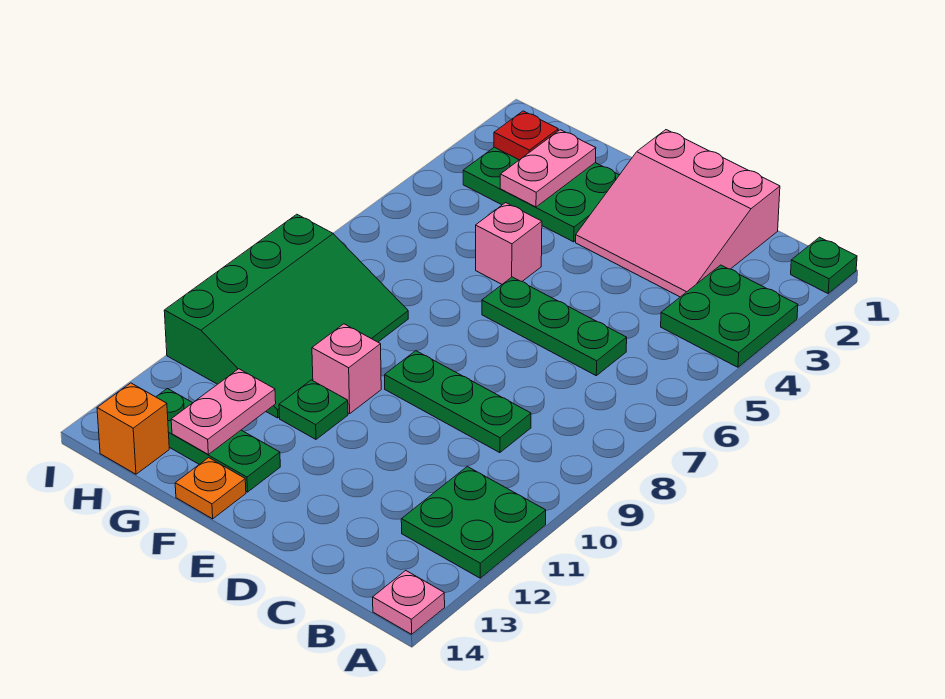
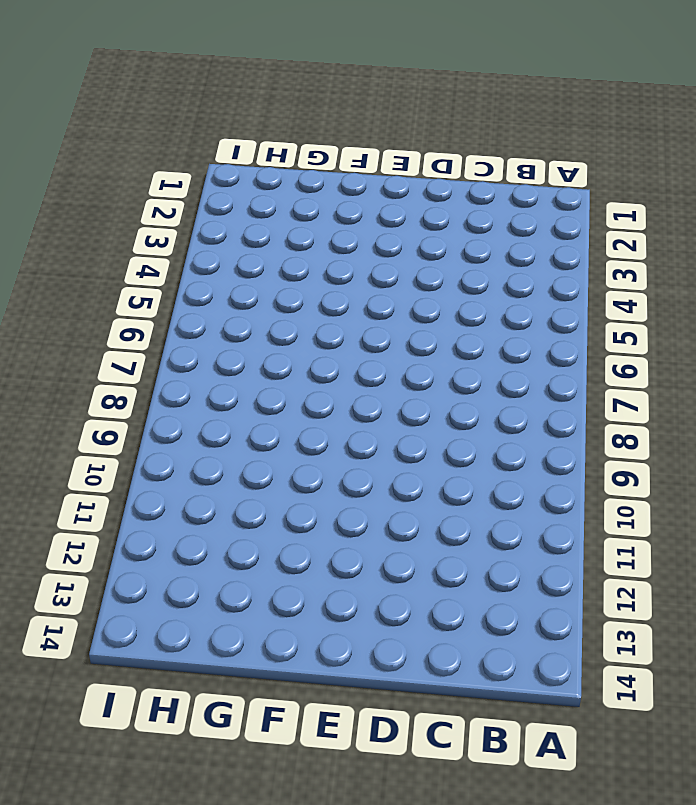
none -> green plate A1 level 1
none -> green plate A3:B4 level 1
none -> green plate A11:B12 level 1

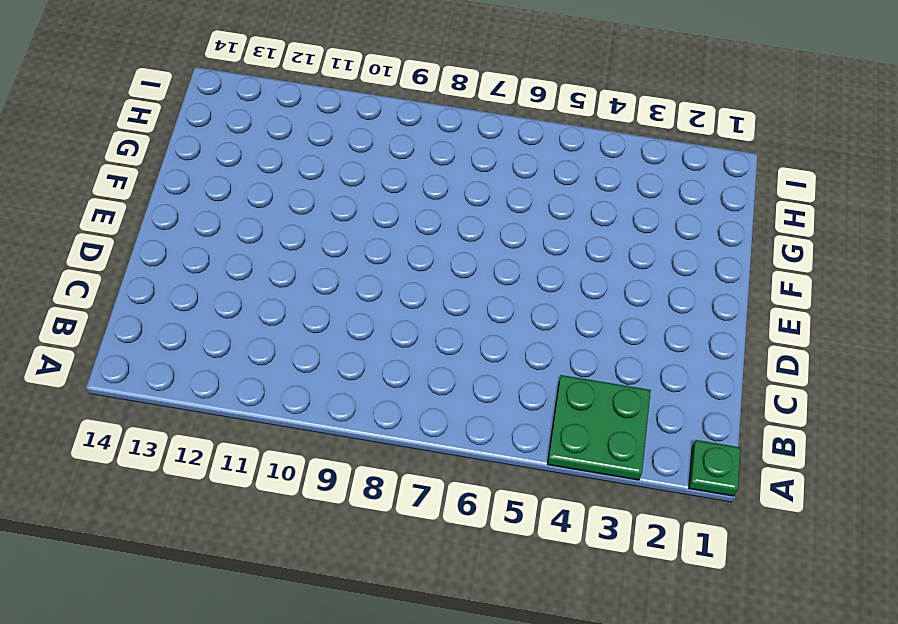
none -> green plate A11:B12 level 1
none -> pink plate A14 level 1
none -> pink slope C1:E3 level 1 top 1

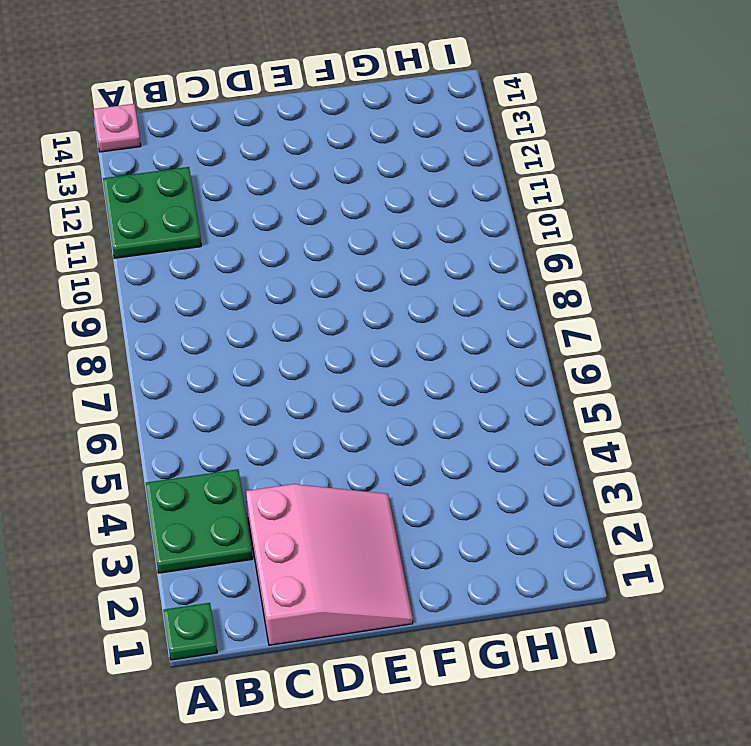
pink slope C1:E3 level 1 top C -> pink slope C1:E3 level 1 top 1
none -> green plate C6:E6 level 1
none -> green plate C9:E9 level 1
none -> green plate F2:H3 level 1

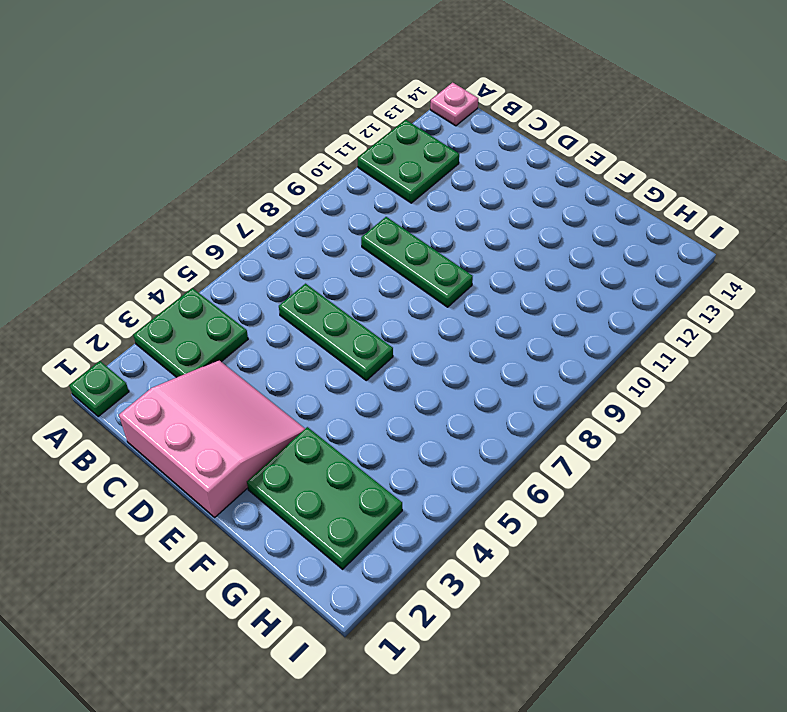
none -> pink brick F5 level 1
none -> pink brick F10 level 1
none -> green plate F11 level 1

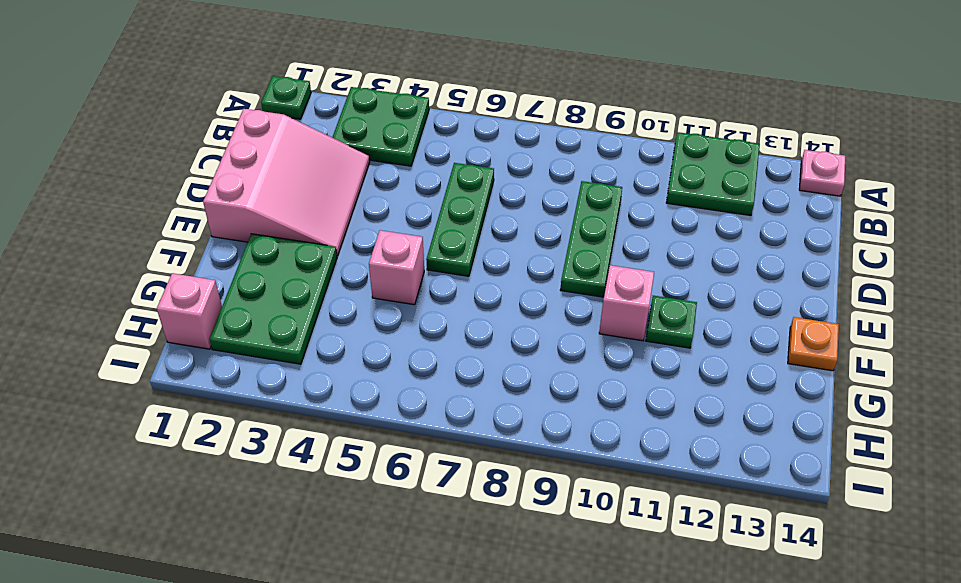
pink brick H1 level 1 -> none
none -> green plate F13:H13 level 1
none -> green slope G8:I11 level 1 top I
none -> orange brick H14 level 1

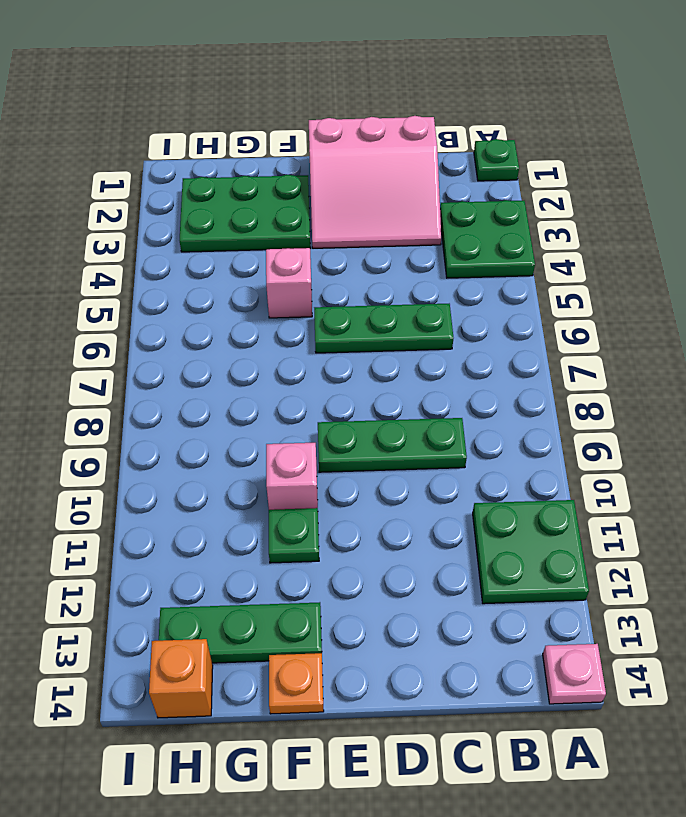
none -> green slope G8:I11 level 1 top I
none -> pink plate G2:G3 level 2
none -> pink plate G12:G13 level 2

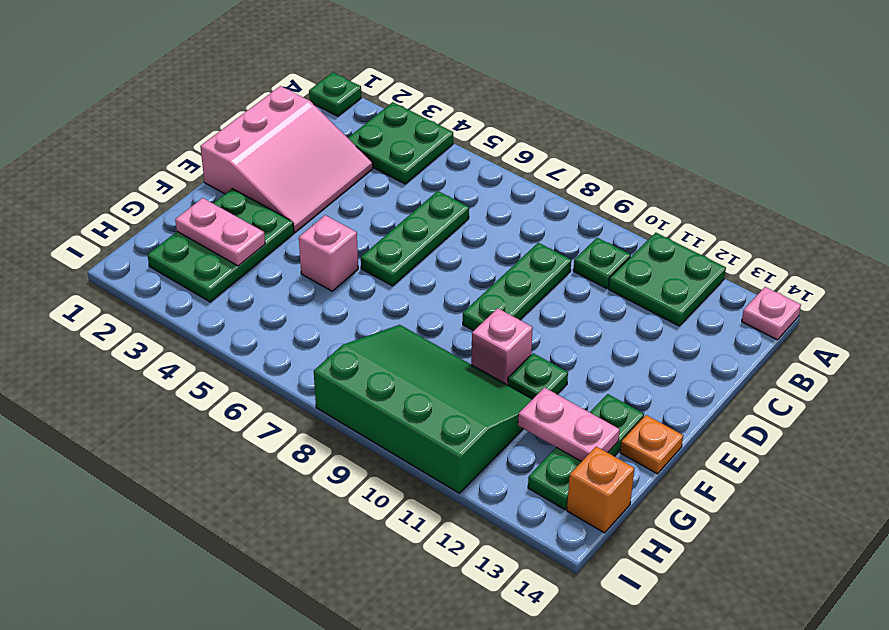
green plate B10 level 1 -> none
none -> red plate H2 level 2

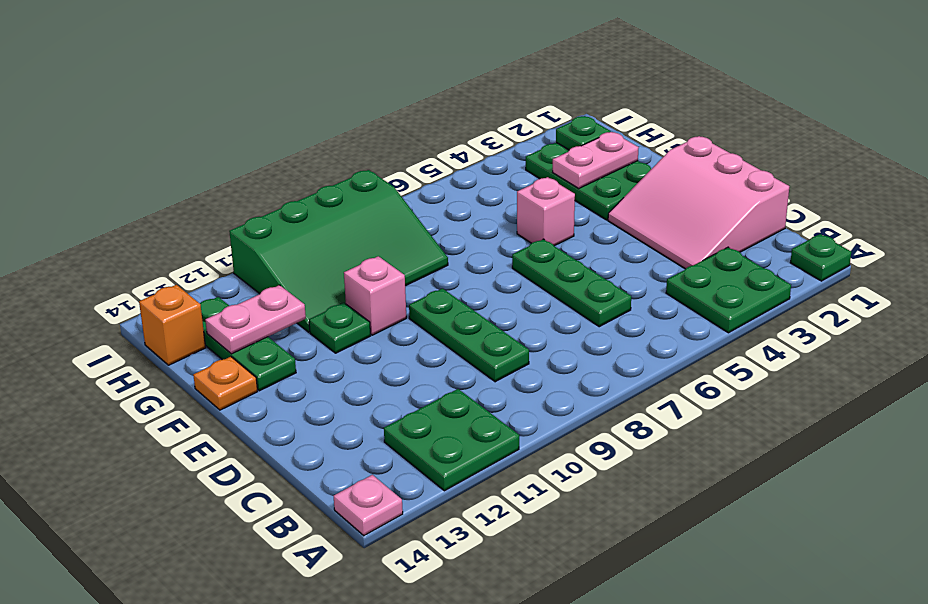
green plate H2 level 2 -> red plate H2 level 2

